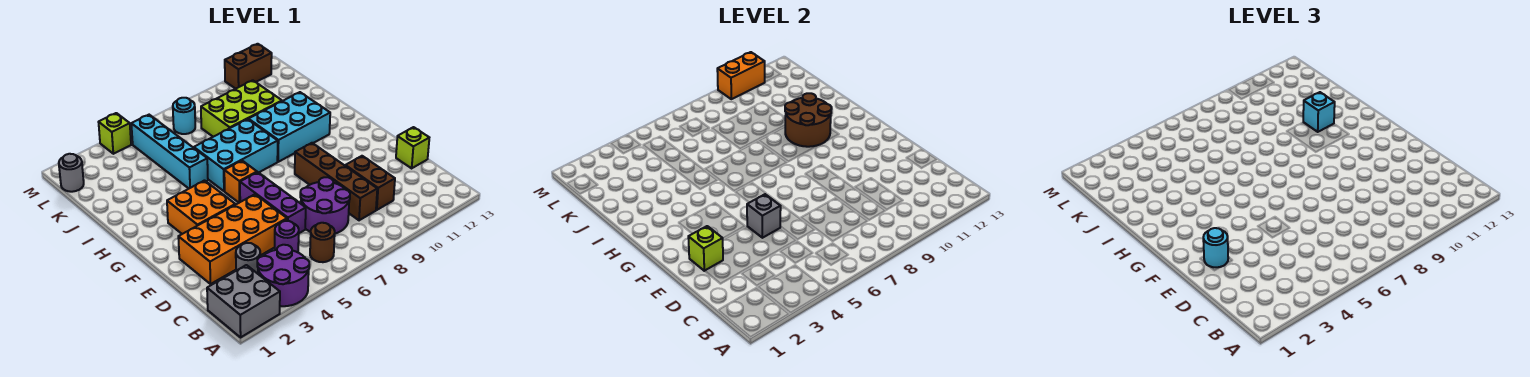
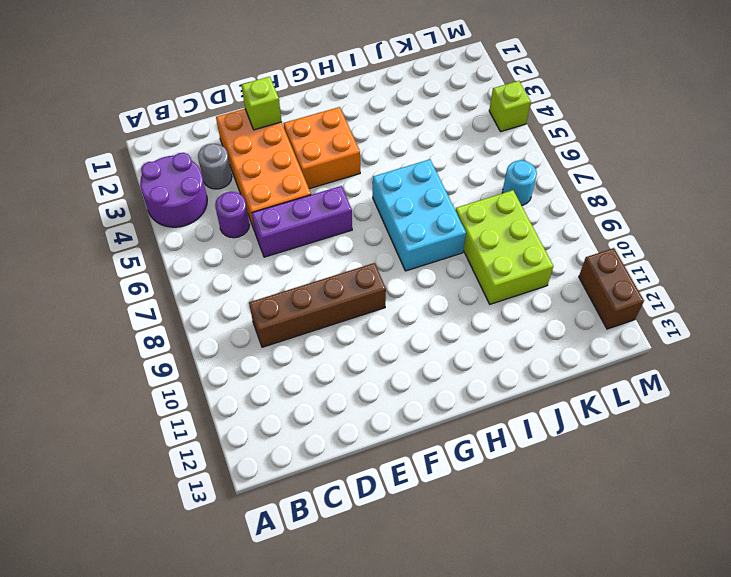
none -> grey brick A1:B2 level 1
none -> brown round brick B6 level 1
none -> purple round brick C7:D8 level 1

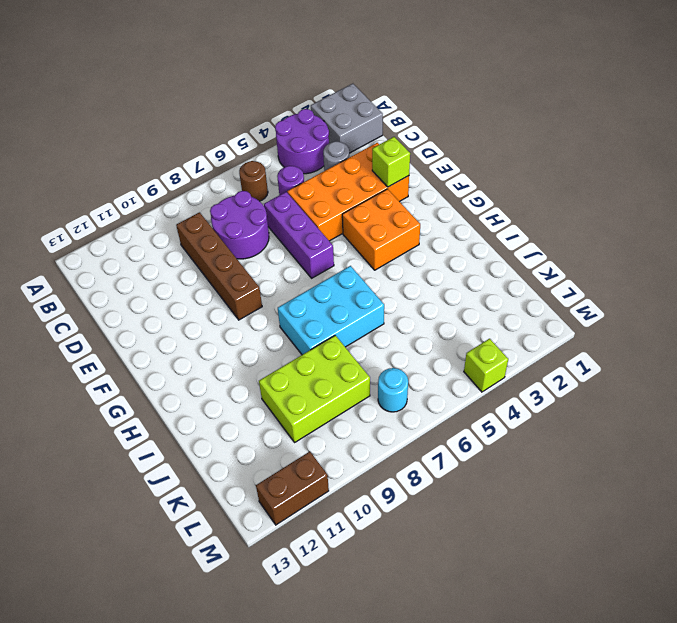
none -> brown brick C10:D10 level 1
none -> lime brick D13 level 1
none -> orange brick G6 level 1

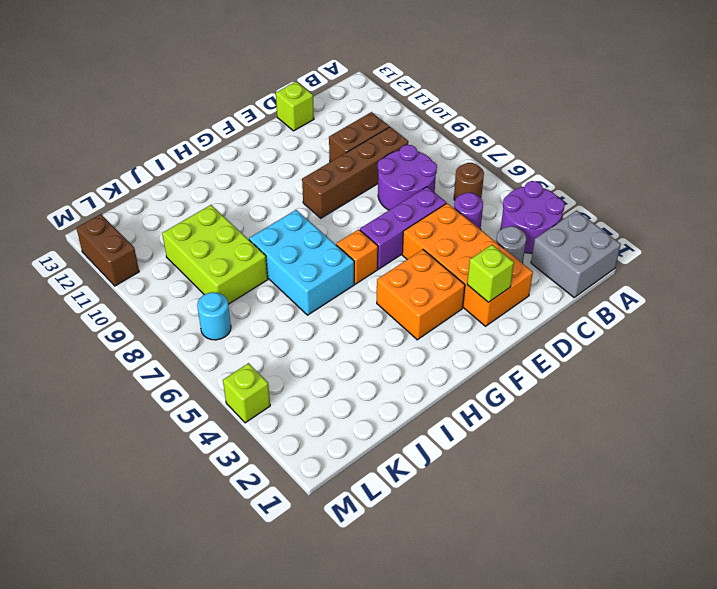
none -> cyan brick H9:I11 level 1
none -> cyan brick I5:L5 level 1
none -> grey round brick L1 level 1

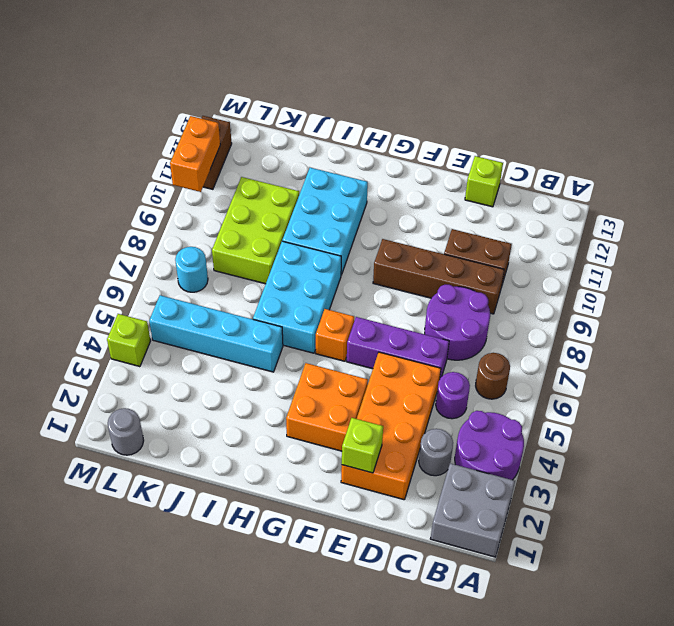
none -> grey brick E5 level 2
none -> brown round brick H10:I11 level 2
none -> cyan round brick E2 level 3

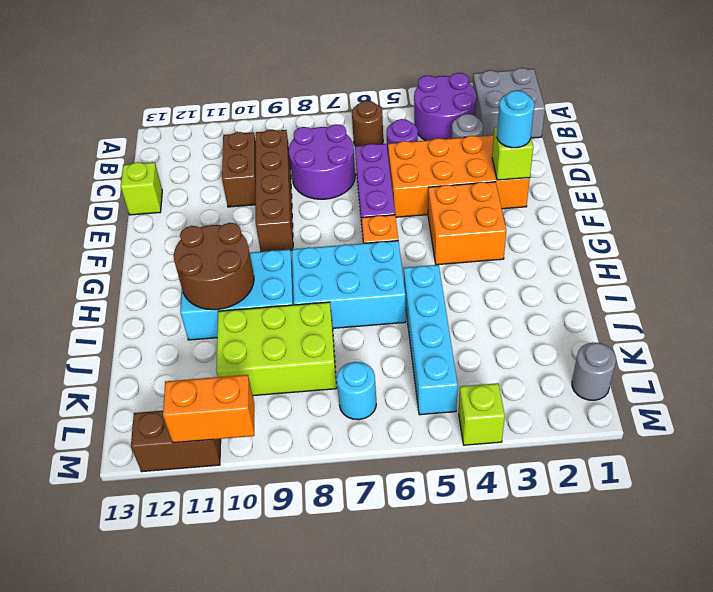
none -> grey brick E5 level 2
none -> cyan brick I11 level 3

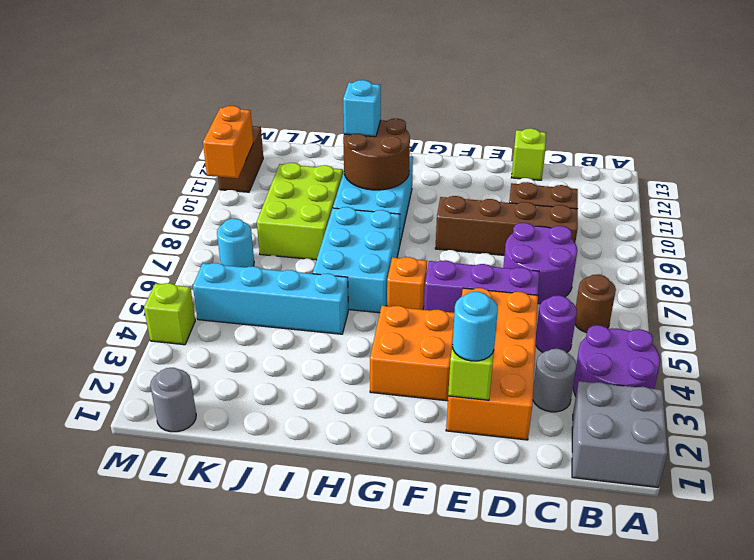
none -> grey brick E5 level 2

